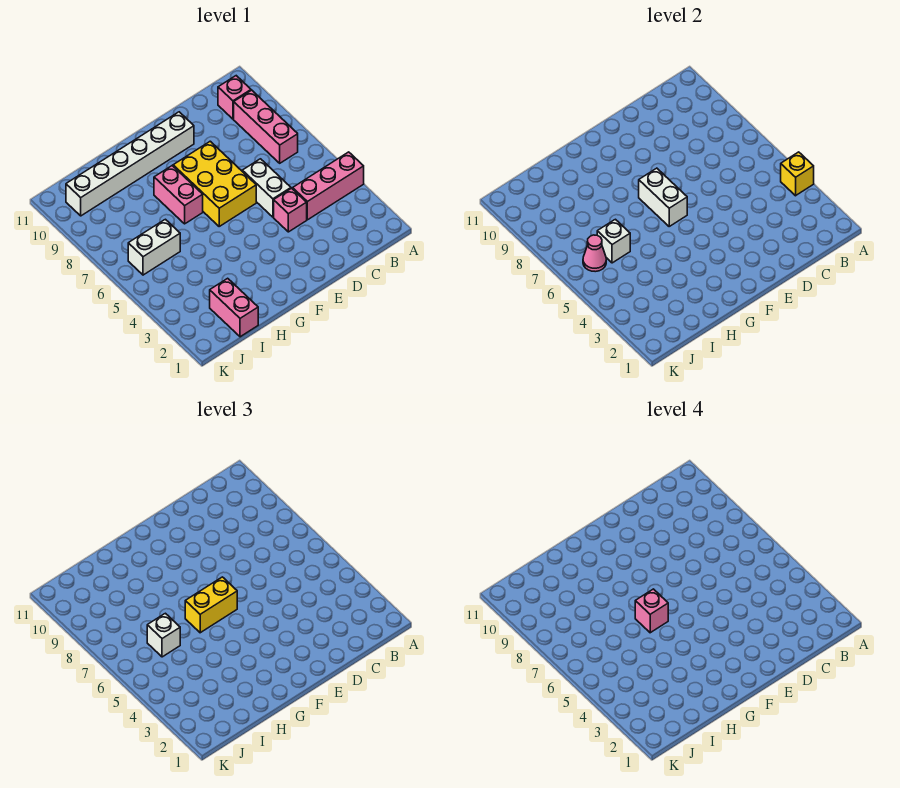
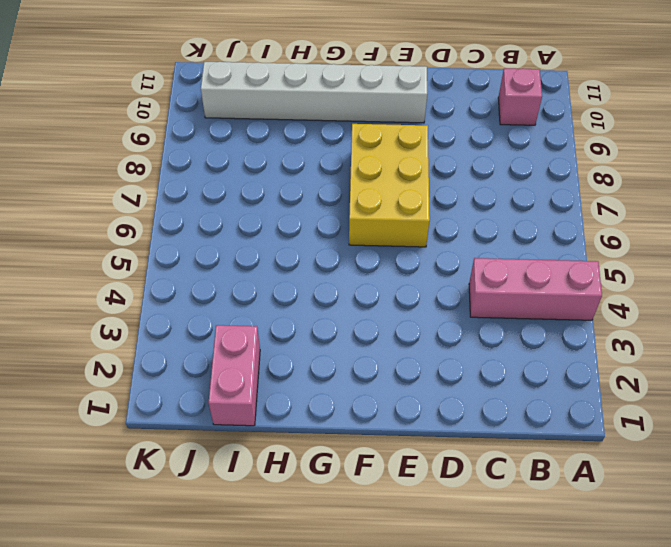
none -> pink brick B7:B9 level 1
none -> pink brick D4 level 1
none -> white brick D5:D6 level 1

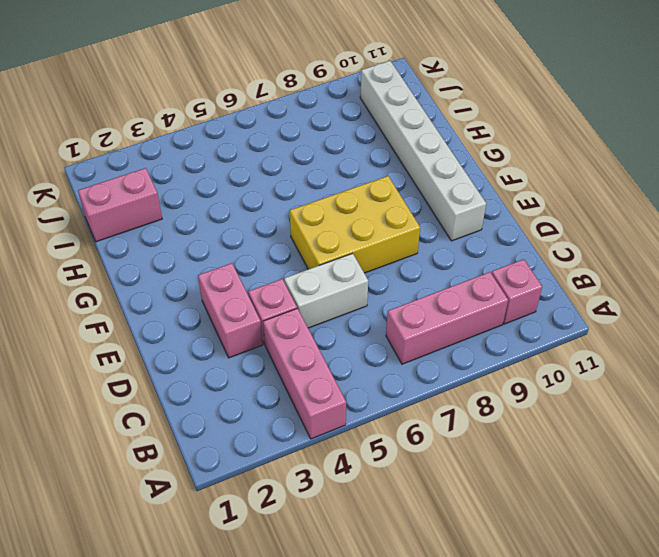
pink brick D3:E3 level 1 -> pink brick G7:G8 level 1
none -> white brick I6:J6 level 1
none -> yellow brick A4 level 2
none -> white brick F6:F7 level 2

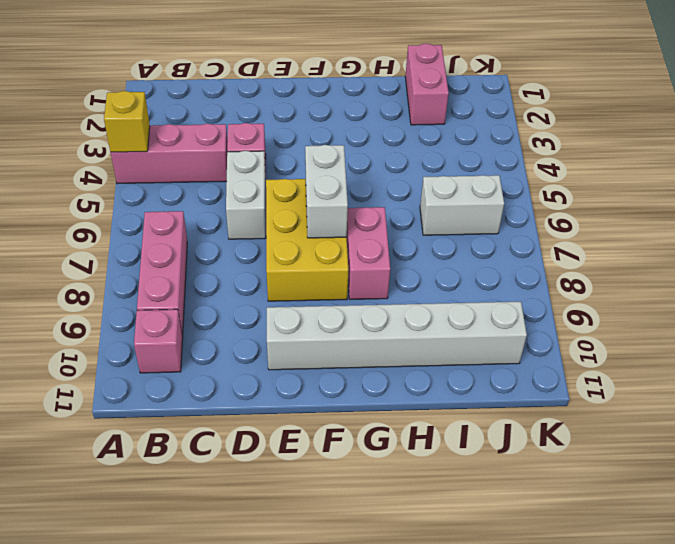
none -> white brick I6 level 2
none -> pink cone J6 level 2
none -> yellow brick F6:G6 level 3

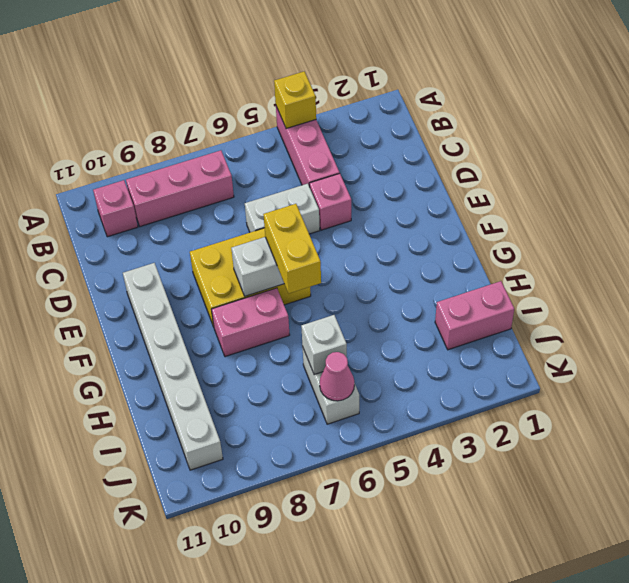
none -> white brick I6 level 3
none -> pink brick G6 level 4

